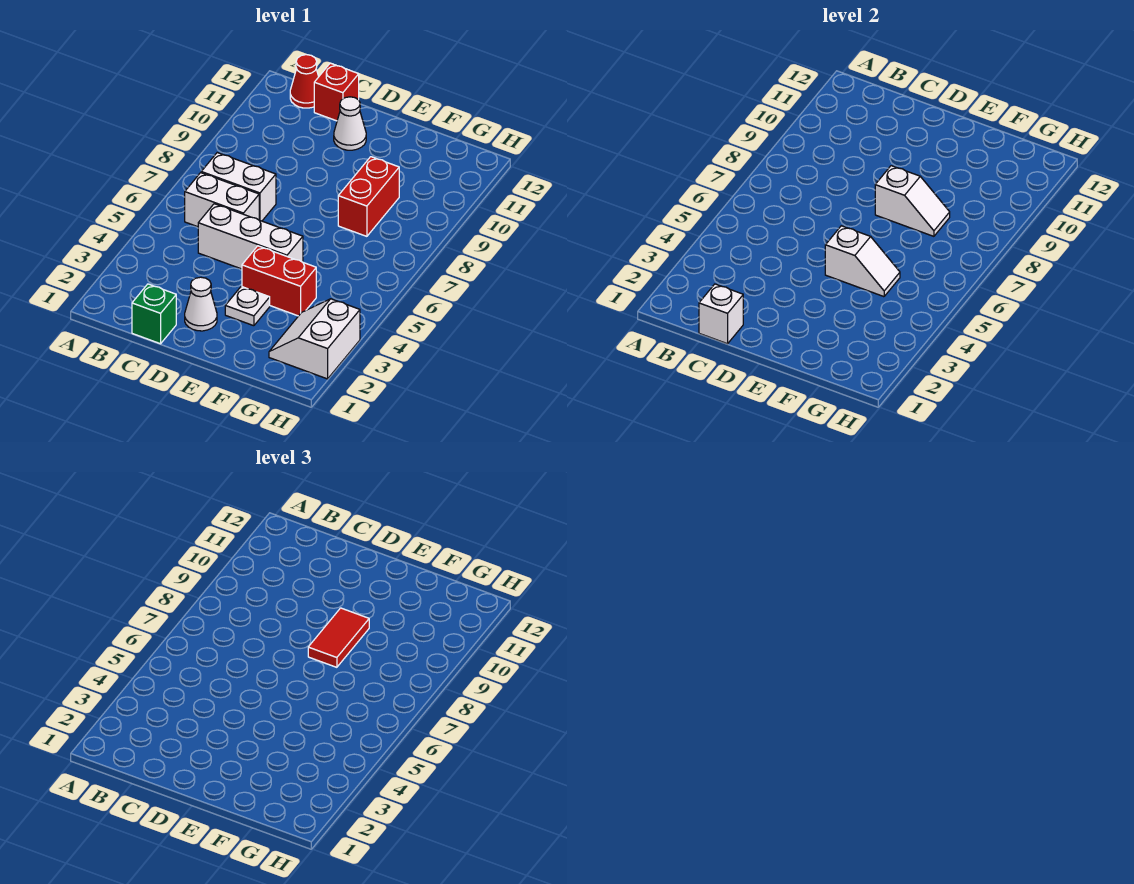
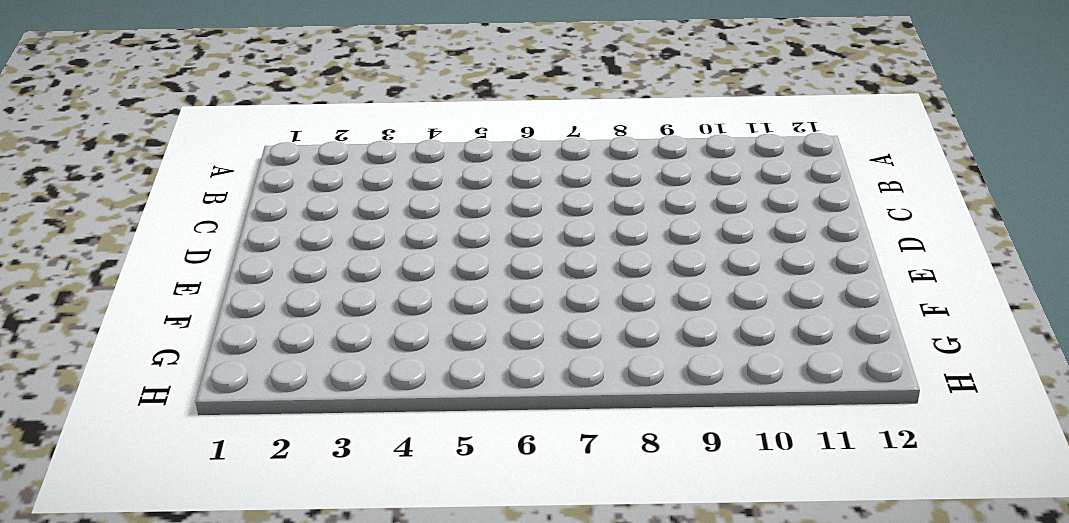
none -> white brick B6:C6 level 1
none -> white brick B7:C7 level 1
none -> red cone B12 level 1

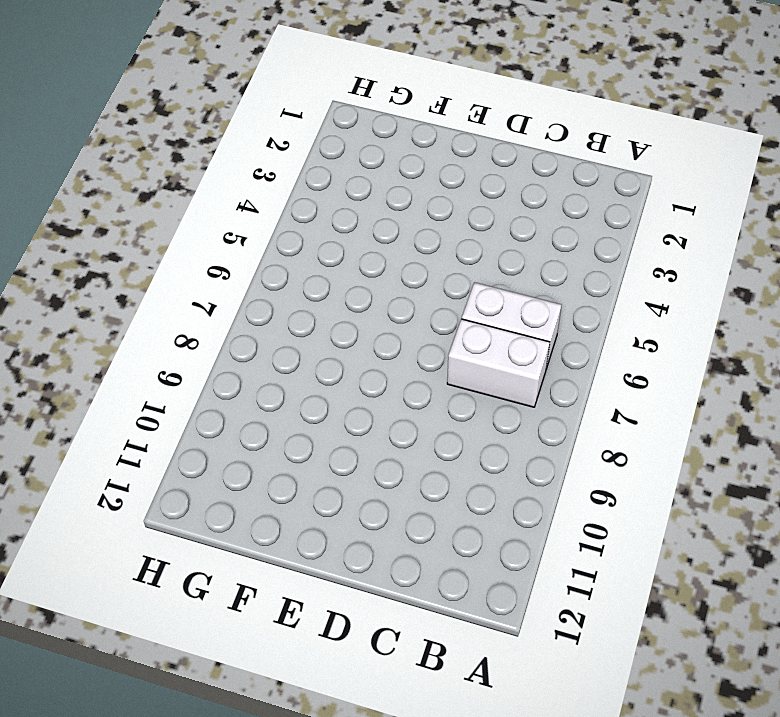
none -> red cone B12 level 1
none -> green brick C1 level 1
none -> white brick C5:E5 level 1

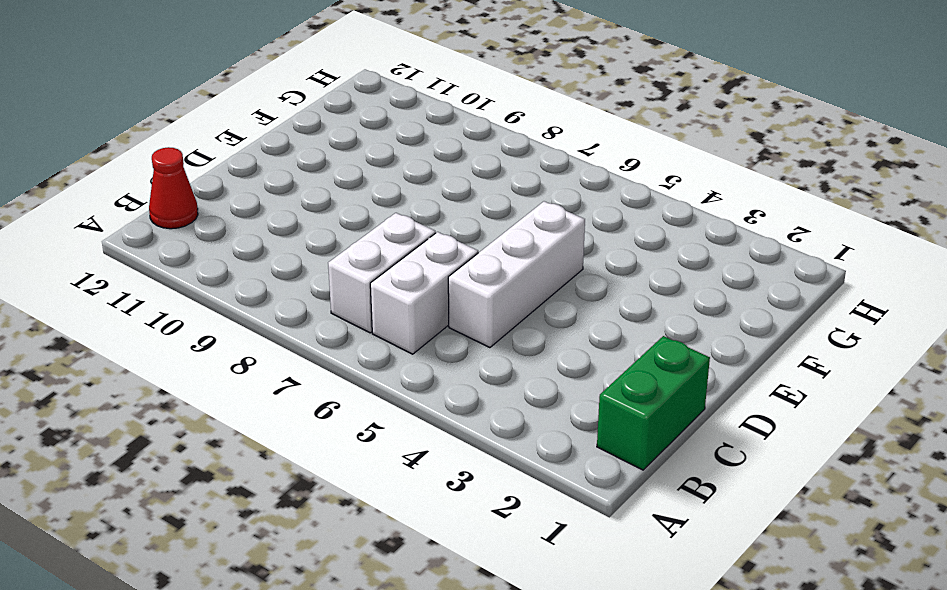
green brick B1:C1 level 1 -> green brick C1 level 1
none -> red brick C12 level 1
none -> white cone D2 level 1
none -> white cone D11 level 1

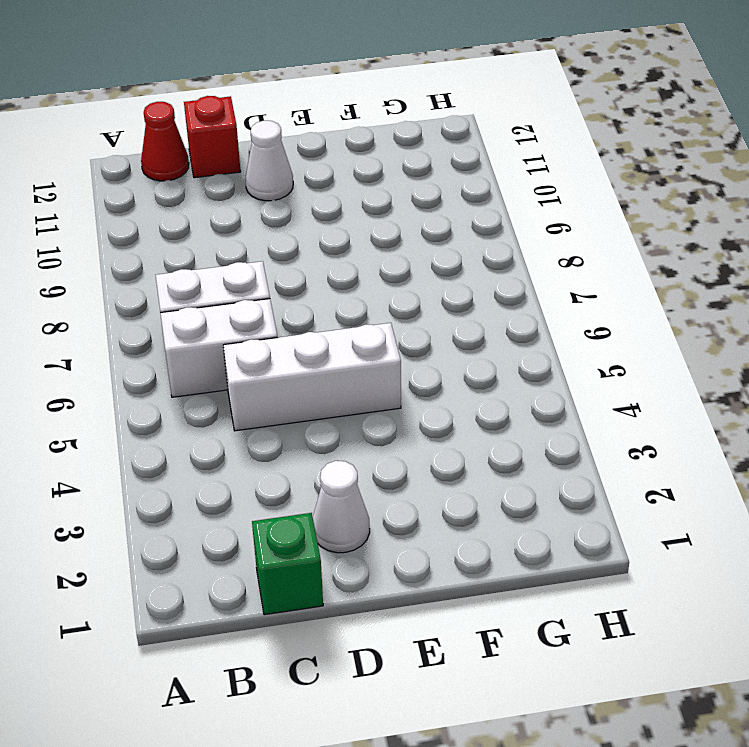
none -> white plate E3 level 1
none -> red brick E4:F4 level 1
none -> red brick F8:F9 level 1

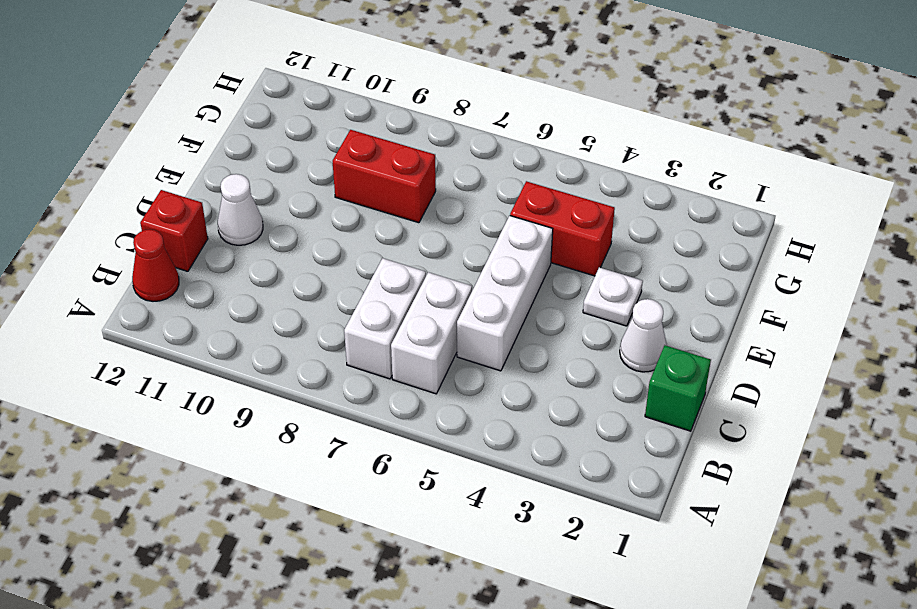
red brick F4:F5 level 1 -> red brick E4:F4 level 1
none -> white slope G2:H3 level 1 top H
none -> white brick C1 level 2
none -> white slope E5:F5 level 2 top E

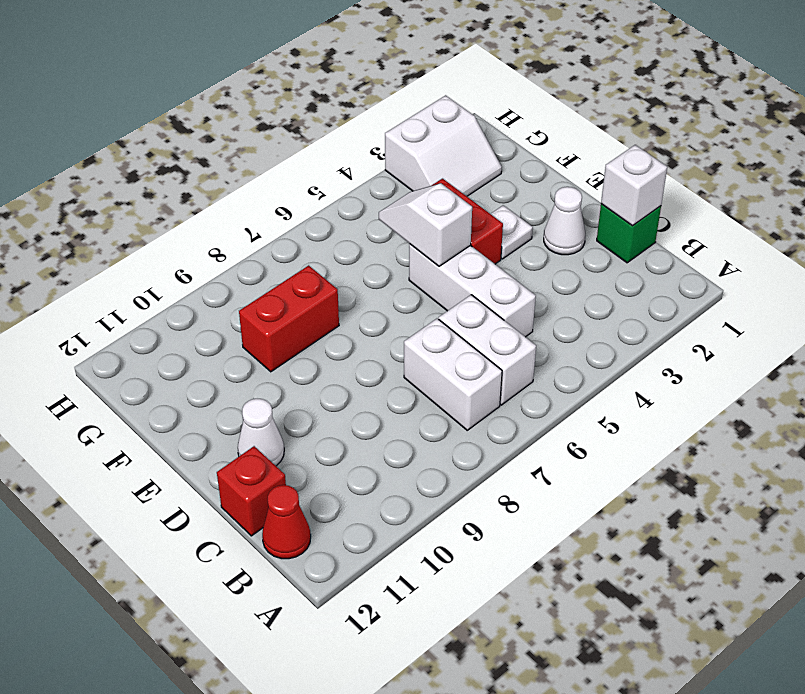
none -> white slope E8:F8 level 2 top E
none -> red tile E8:E9 level 3

